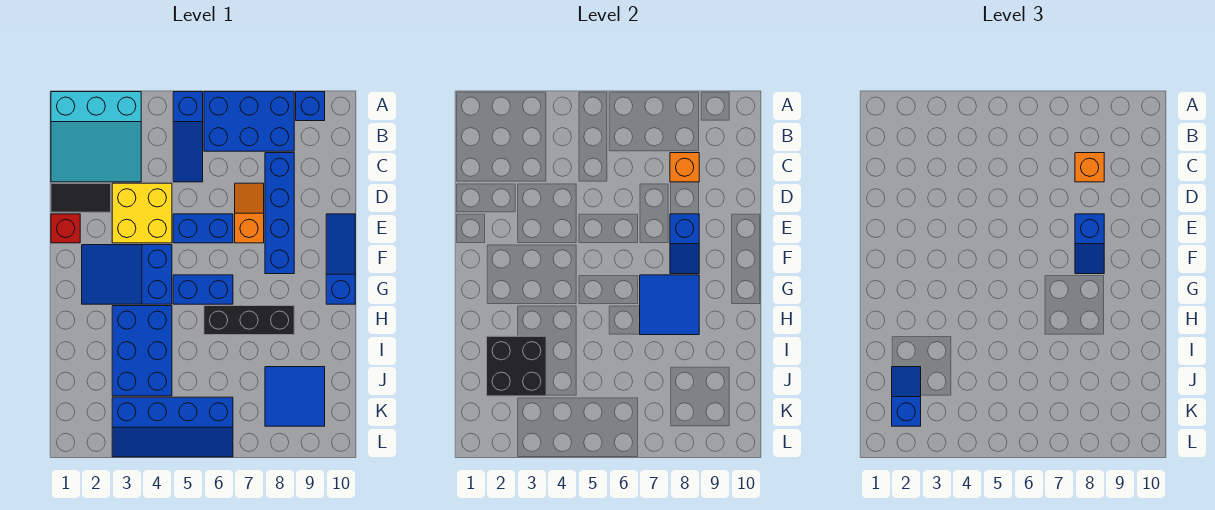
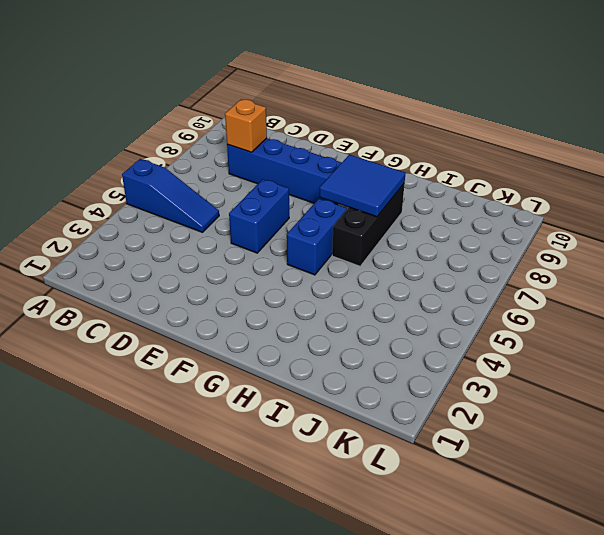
none -> cyan slope A1:C3 level 1 top A
none -> blue brick A6:B8 level 1
none -> blue brick A9 level 1

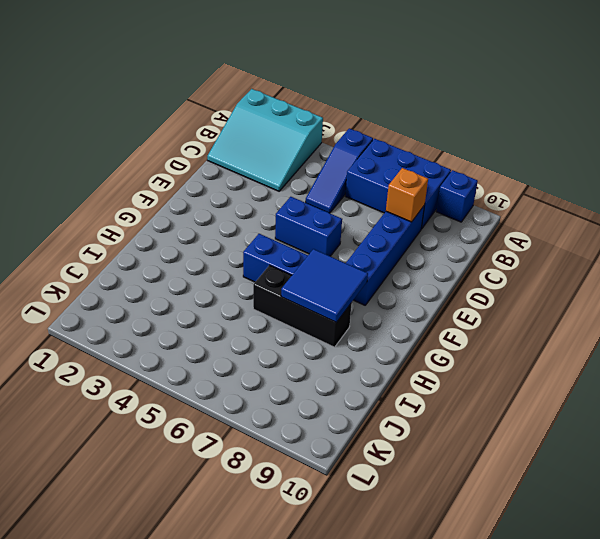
none -> black tile D1:D2 level 1
none -> yellow brick D3:E4 level 1
none -> orange slope D7:E7 level 1 top E

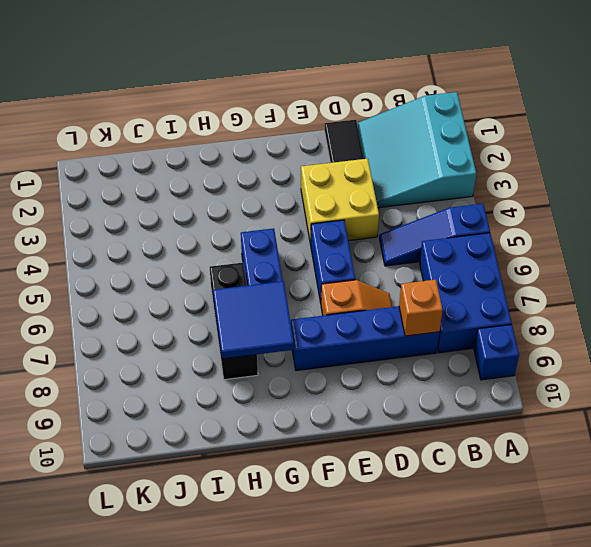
none -> red brick E1 level 1
none -> blue slope E10:G10 level 1 top G
none -> blue slope F2:G4 level 1 top 4

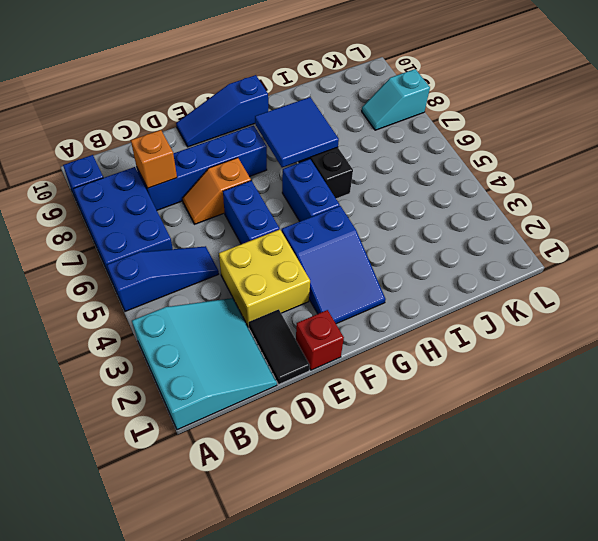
cyan slope K8:L8 level 1 top L -> blue tile J8:K9 level 1
none -> blue brick H3:J4 level 1
none -> blue slope K3:L6 level 1 top K
none -> blue slope E8:F8 level 2 top E

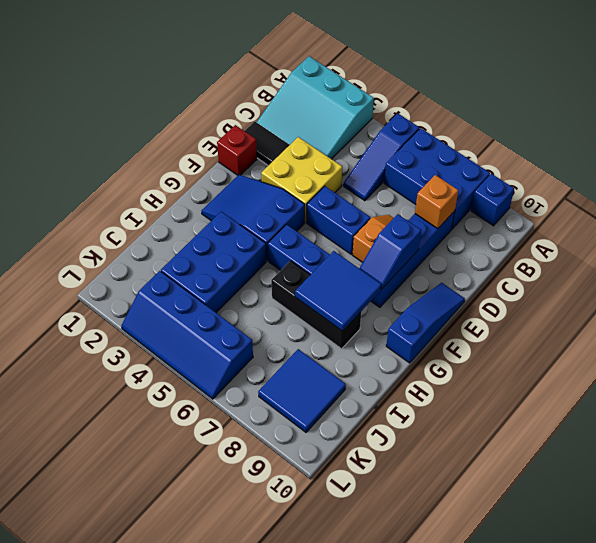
none -> black brick I2:J3 level 2
none -> orange brick C8 level 3
none -> blue slope E8:F8 level 3 top E

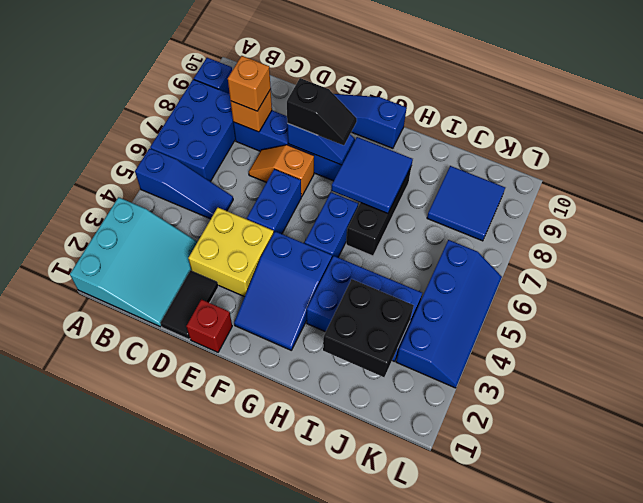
black slope E8:F8 level 3 top E -> blue slope E8:F8 level 3 top E
none -> blue slope J2:K2 level 3 top K

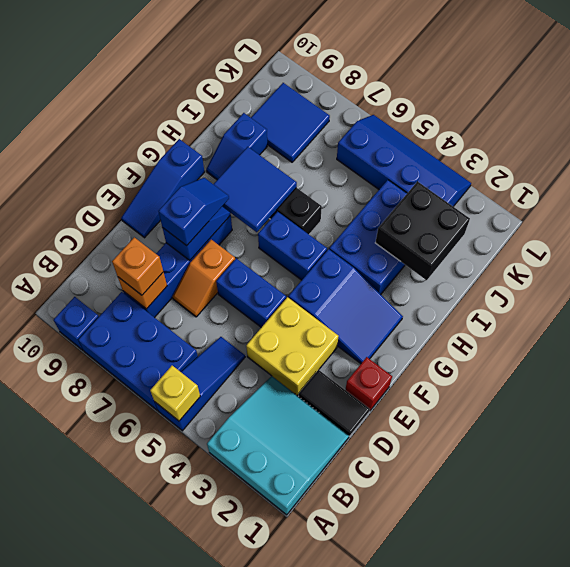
yellow brick A5 level 2 -> none
blue slope H9:I9 level 1 top I -> blue slope J2:K2 level 3 top K

